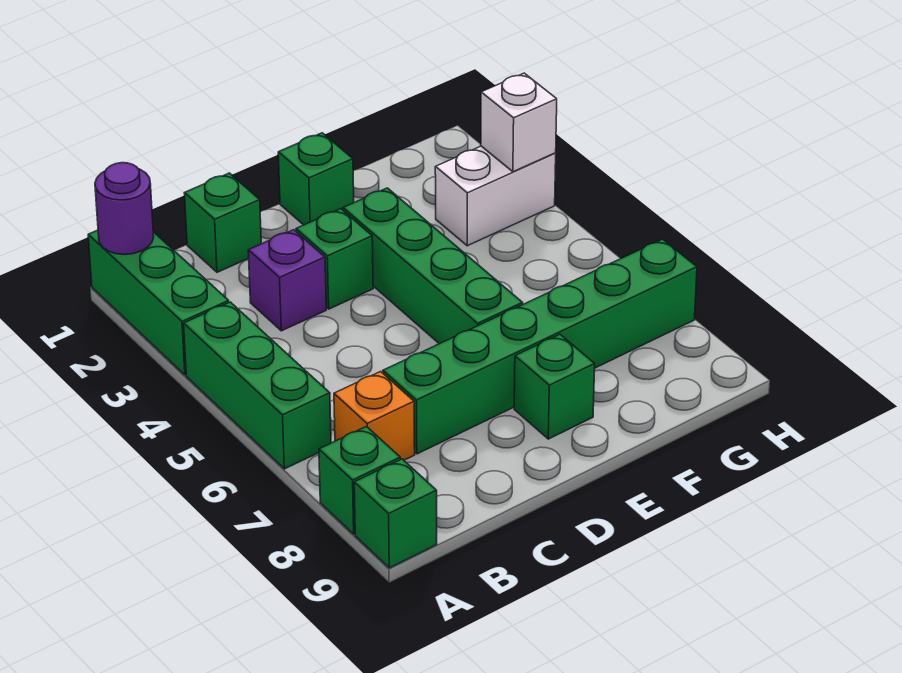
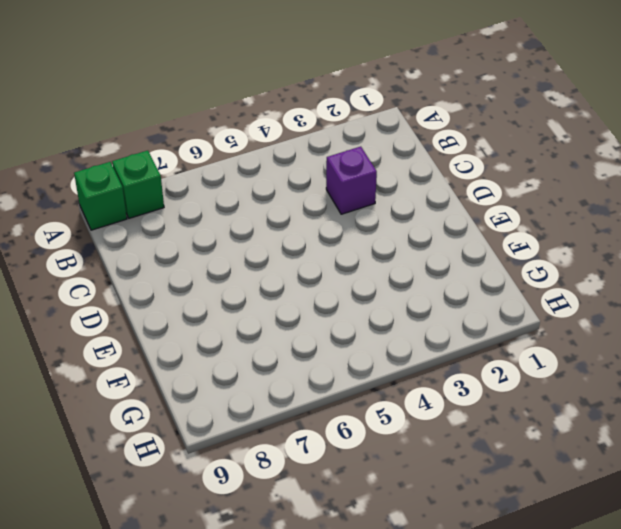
none -> green brick A1:A3 level 1
none -> green brick A4:A6 level 1
none -> orange brick B7 level 1

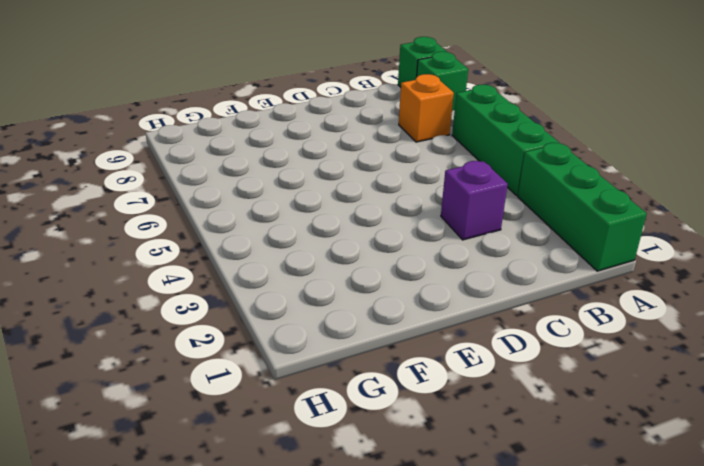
none -> green brick C1 level 1
none -> green brick C7:H7 level 1
none -> green brick D3 level 1

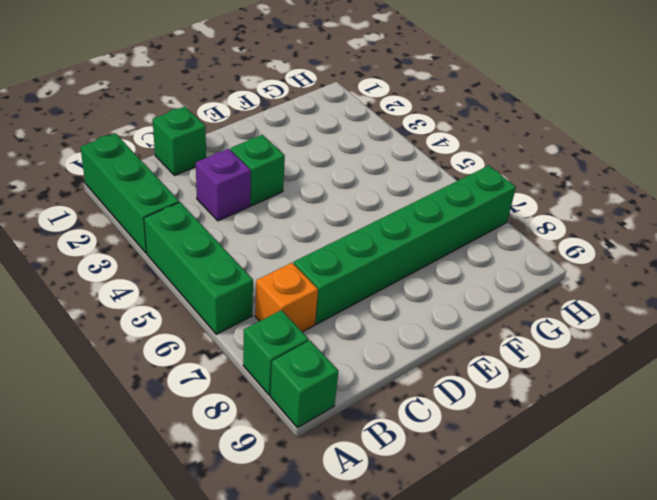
none -> green brick E1 level 1
none -> green brick E3:E6 level 1
none -> green brick E8 level 1

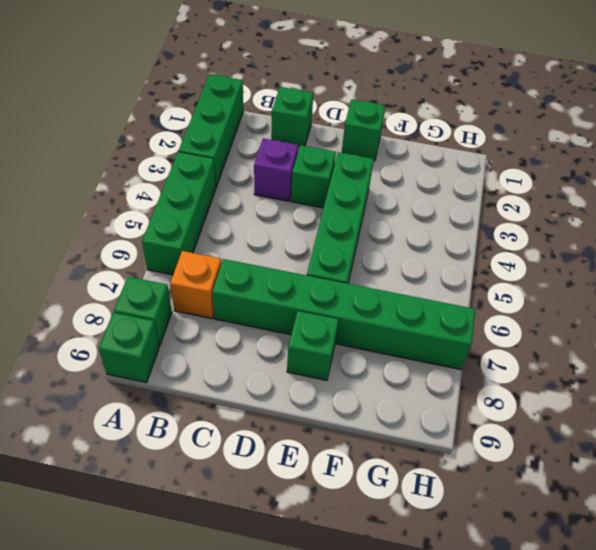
none -> white brick G3:H3 level 1
none -> purple round brick A1 level 2
none -> white brick H3 level 2

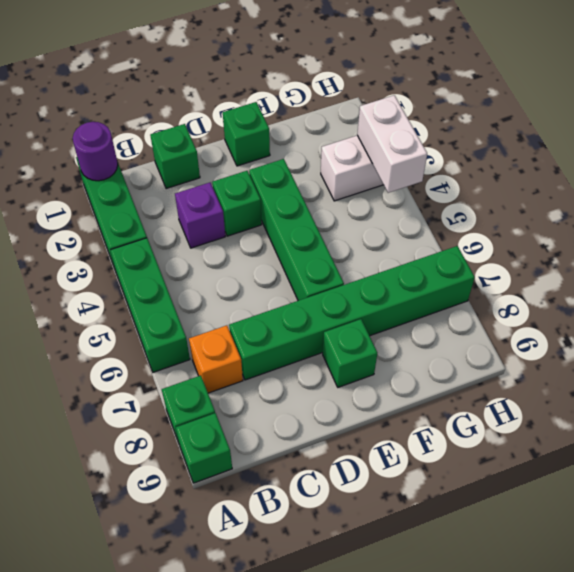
white brick H3:H4 level 2 -> white brick H3 level 2

